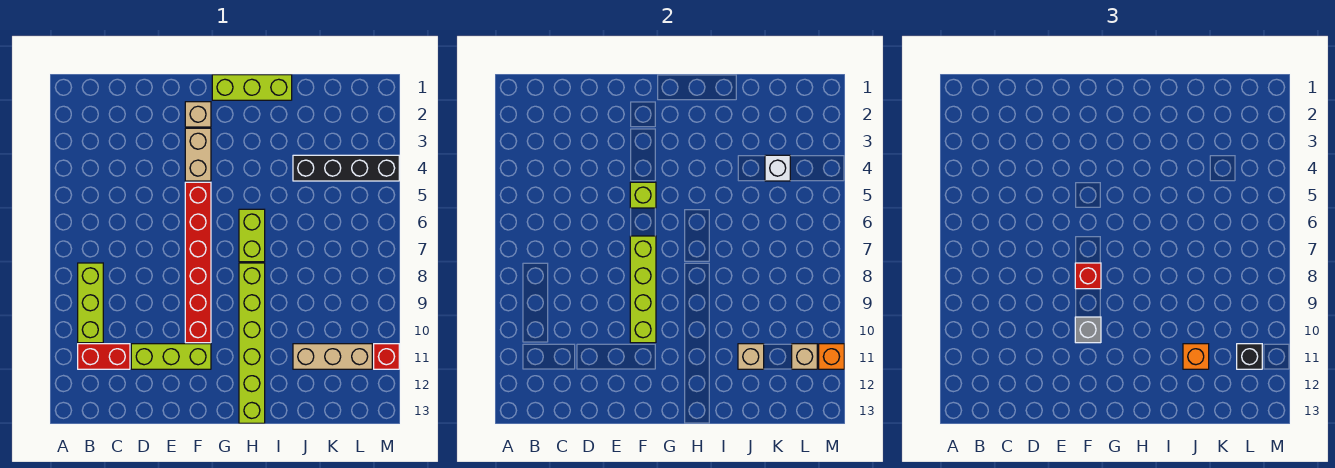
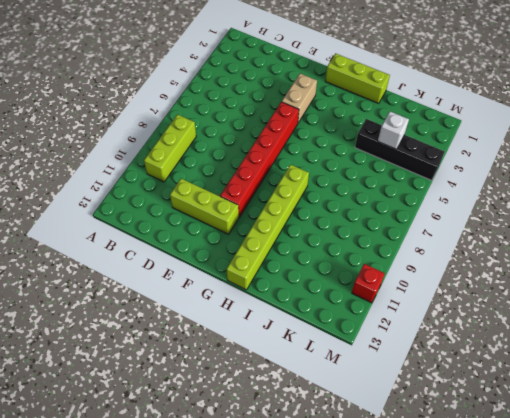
none -> red brick B11:C11 level 1
none -> tan brick F2 level 1
none -> lime brick H6:H7 level 1

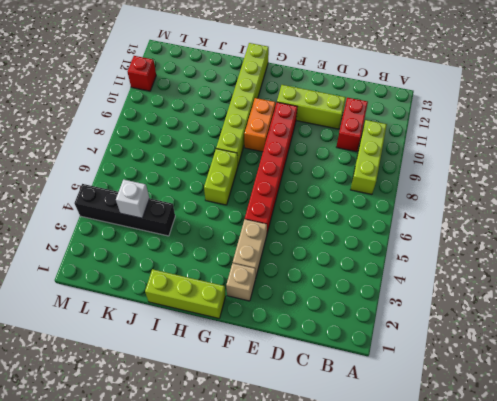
red brick C10:C11 level 1 -> red brick B11:C11 level 1
orange brick G9:G10 level 1 -> none
none -> tan brick J11:L11 level 1
none -> lime brick F5 level 2
none -> lime brick F7:F10 level 2

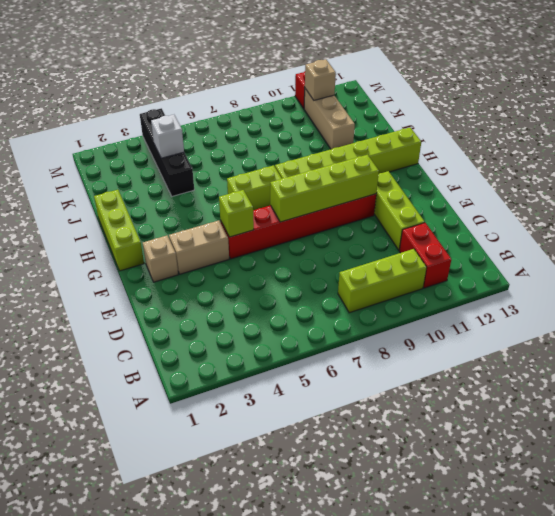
none -> tan brick J11 level 2
none -> orange brick M11 level 2
none -> red brick F8 level 3

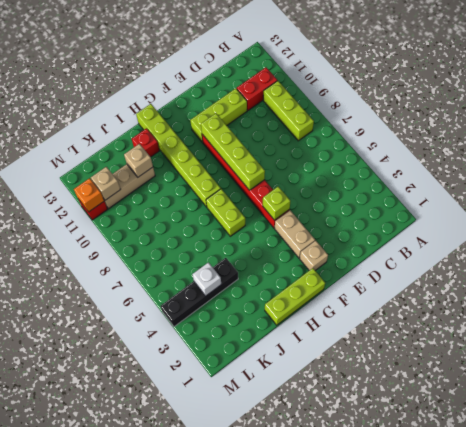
red brick I12 level 1 -> red brick F8 level 3
none -> grey brick F10 level 3
none -> orange brick J11 level 3
none -> black brick L11 level 3

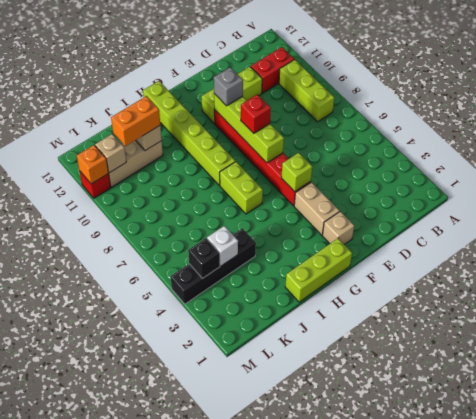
orange brick J11:K11 level 3 -> orange brick J11 level 3
black brick L4 level 2 -> black brick L11 level 3

